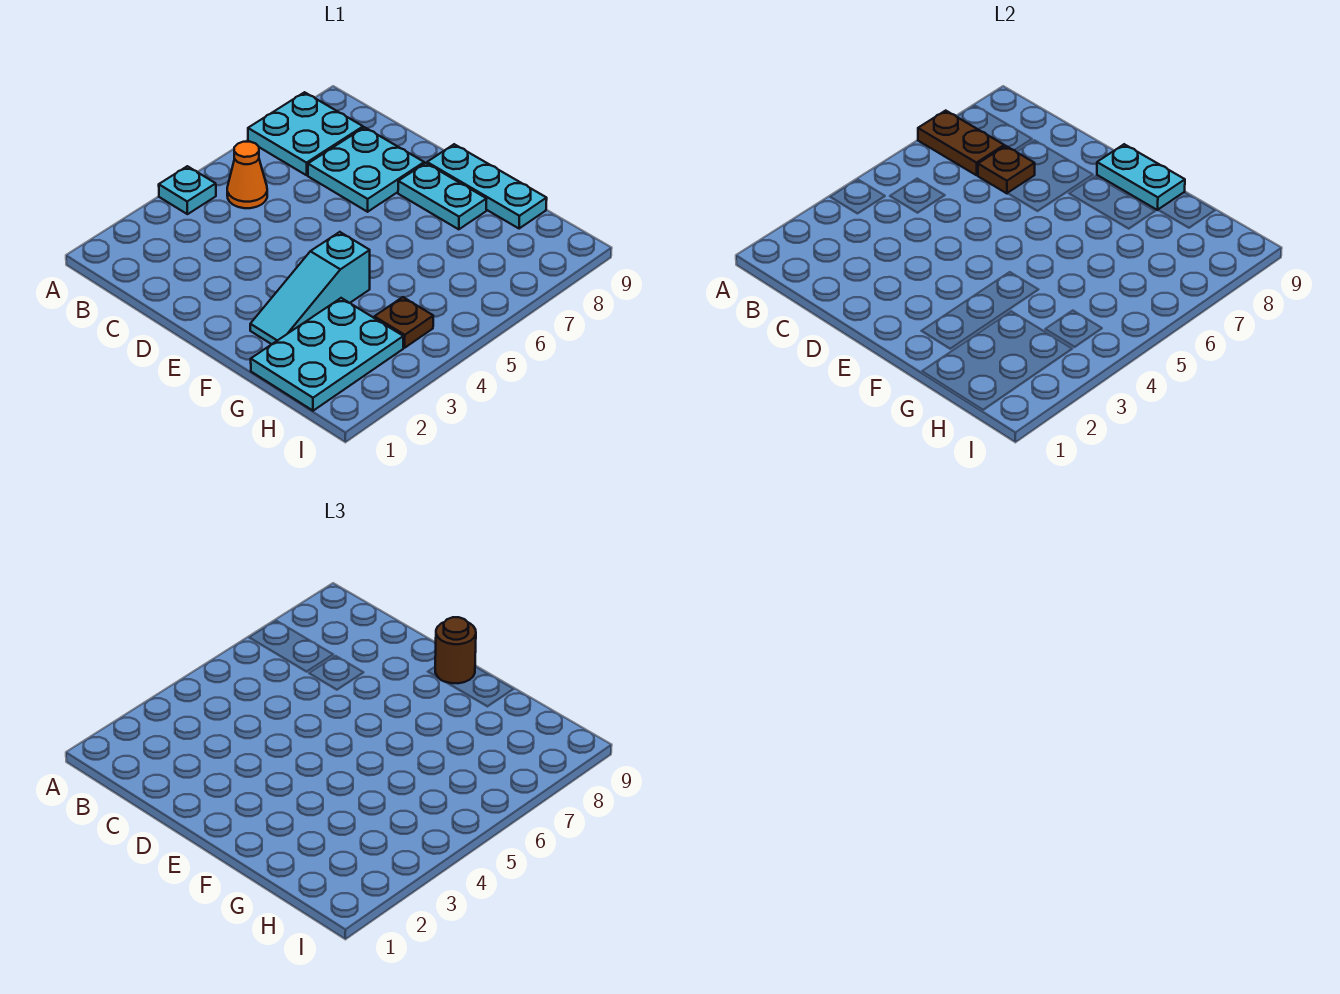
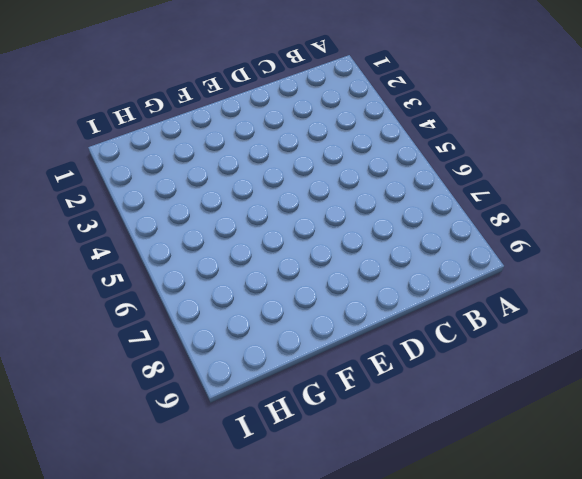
none -> cyan plate A4 level 1
none -> cyan plate A7:B8 level 1
none -> orange cone B5 level 1

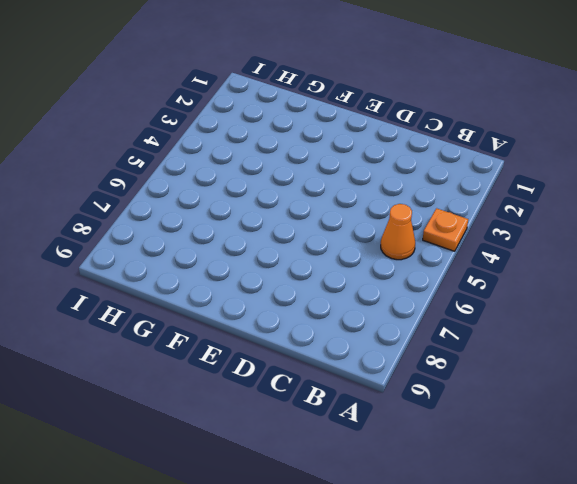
orange plate A4 level 1 -> cyan plate A4 level 1
none -> cyan plate A7:B8 level 1
none -> cyan plate C7:D8 level 1
none -> cyan plate E8:F8 level 1

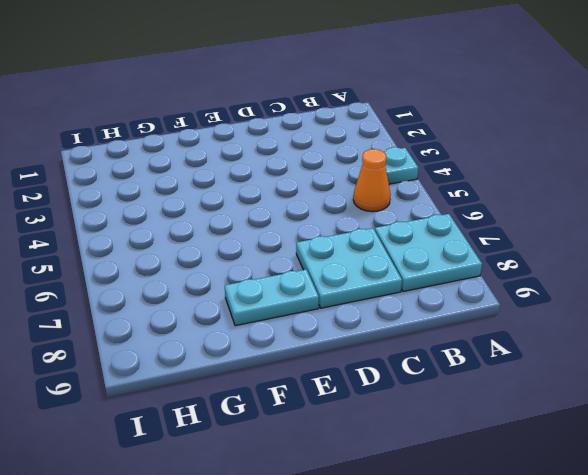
none -> cyan plate E9:G9 level 1
none -> cyan slope F2:F4 level 1 top 4
none -> cyan plate G1:H3 level 1

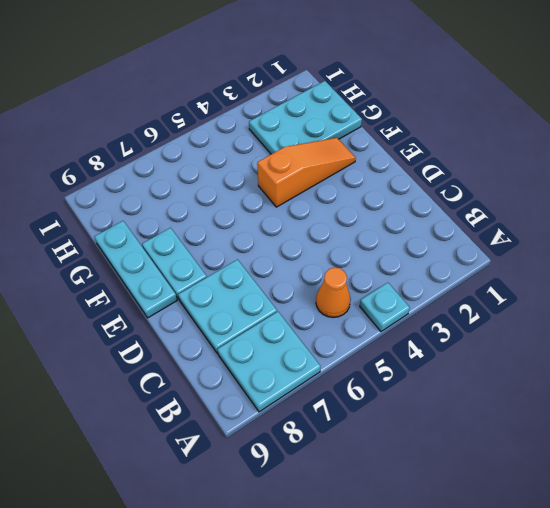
orange slope F2:F4 level 1 top 4 -> cyan slope F2:F4 level 1 top 4
none -> brown plate H4 level 1
none -> brown plate A7:B7 level 2
none -> brown plate C7 level 2

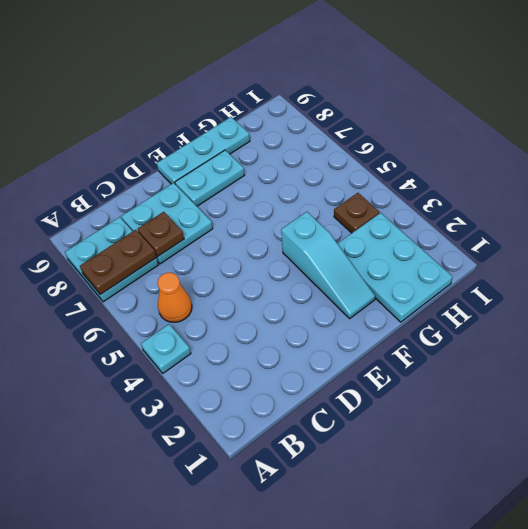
none -> cyan plate E9:F9 level 2
none -> brown round brick E9 level 3

